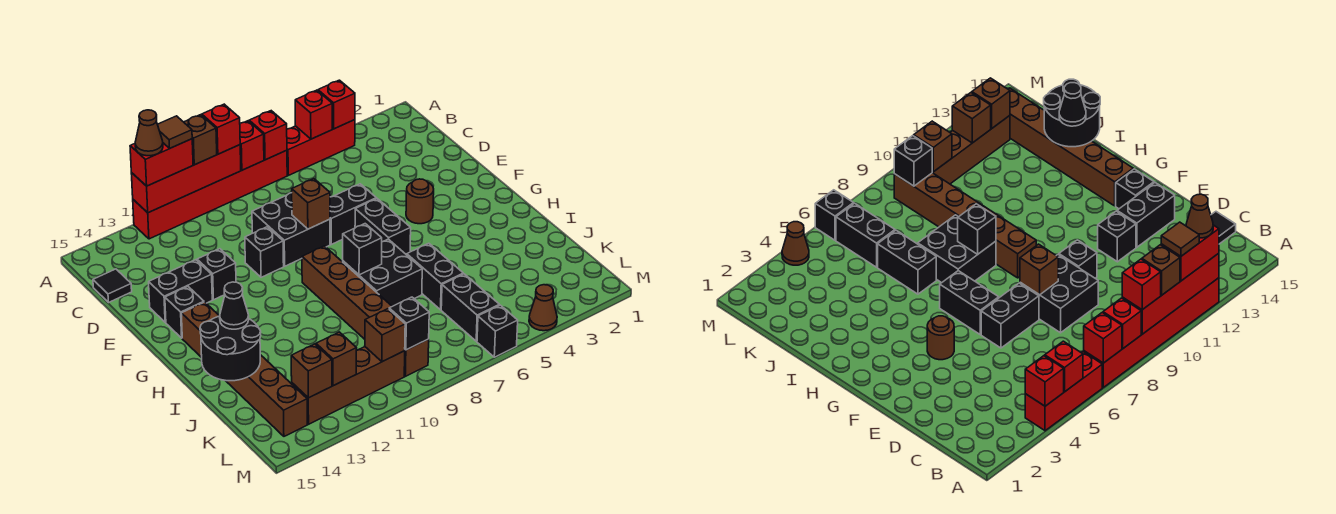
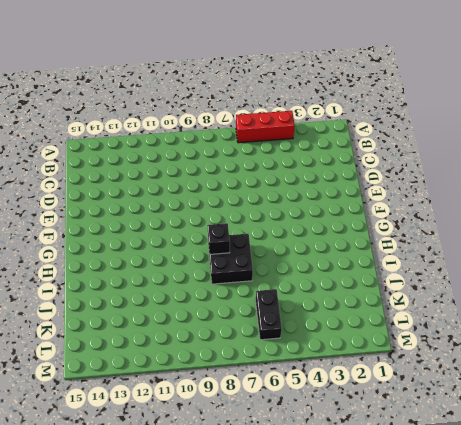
none -> red brick A7:A12 level 1
none -> black tile C15 level 1
none -> black brick D8:E9 level 1
none -> black brick E6:E7 level 1

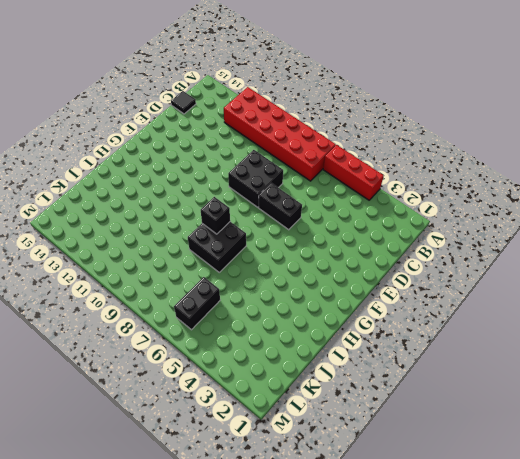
red brick A7:B12 level 1 -> red brick A7:A12 level 1
none -> black brick E10 level 1
none -> black brick E12 level 1
none -> black brick E13:E14 level 1
none -> brown round brick F4 level 1

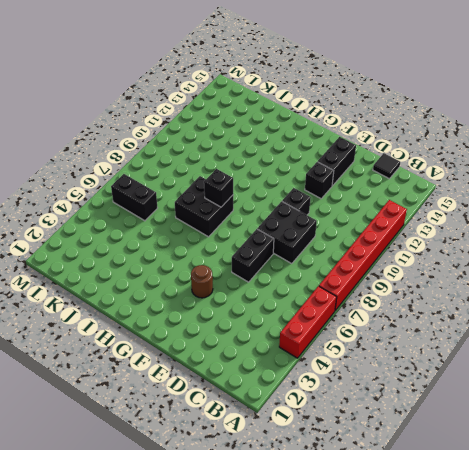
none -> black brick F6:G6 level 1
none -> black brick F14 level 1
none -> brown brick G9:L9 level 1
none -> brown brick G14:L14 level 1

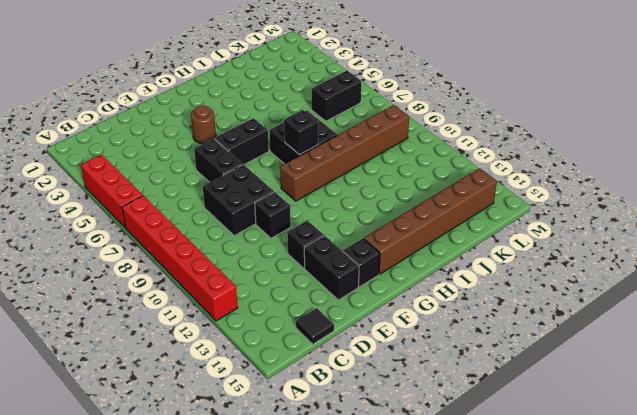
none -> black brick I6:J6 level 1
none -> brown brick L10:L13 level 1
none -> brown cone M4 level 1
none -> black brick M6 level 1

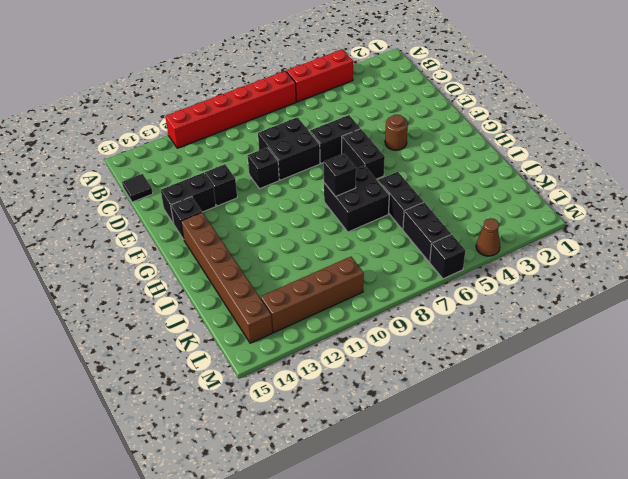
none -> brown brick G9:L9 level 1
none -> red brick A4 level 2
none -> red brick A5 level 2
none -> red brick A7 level 2

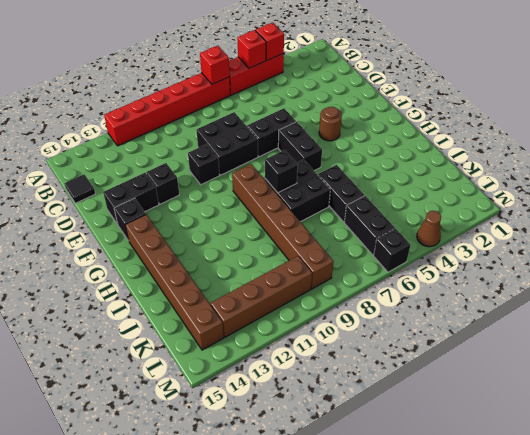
none -> red brick A8 level 2
none -> red brick A9:A12 level 2
none -> brown brick E8 level 2
none -> black round brick I14:J15 level 2

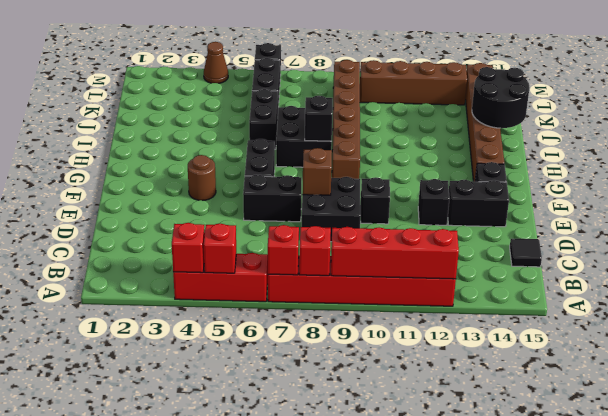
none -> black brick L9 level 2
none -> brown brick L10 level 2
none -> brown brick L12 level 2
none -> brown brick L13 level 2

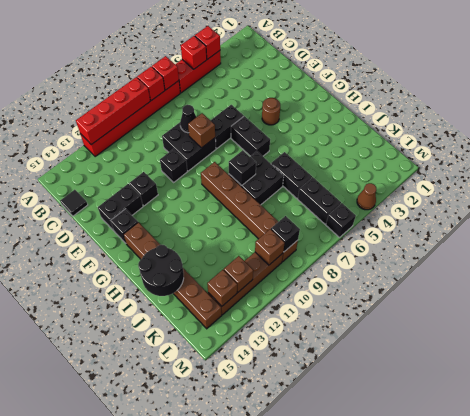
black cone D8 level 2 -> black cone I14 level 3
none -> red brick A9 level 3
none -> brown brick A10 level 3
none -> red brick A11:A12 level 3
none -> brown tile A11 level 4

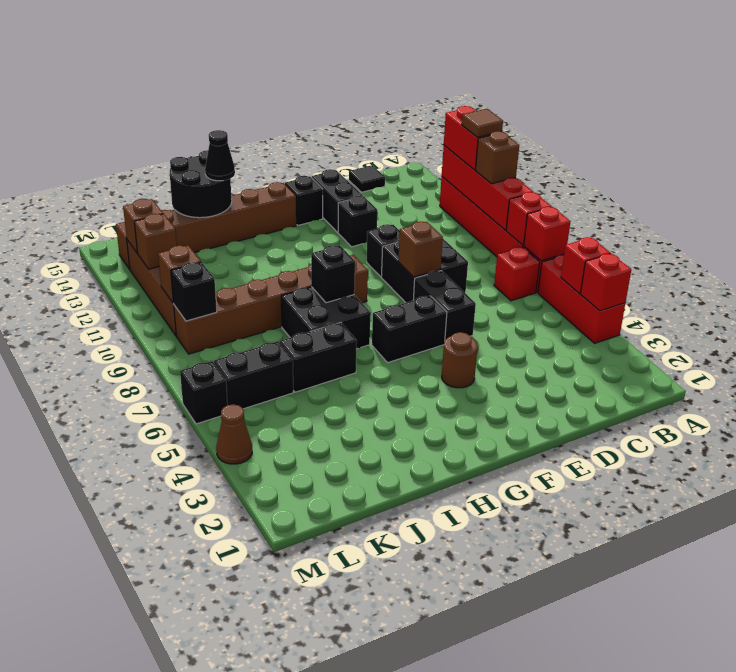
red brick B7 level 1 -> red brick A9 level 3
none -> brown cone A12 level 4

